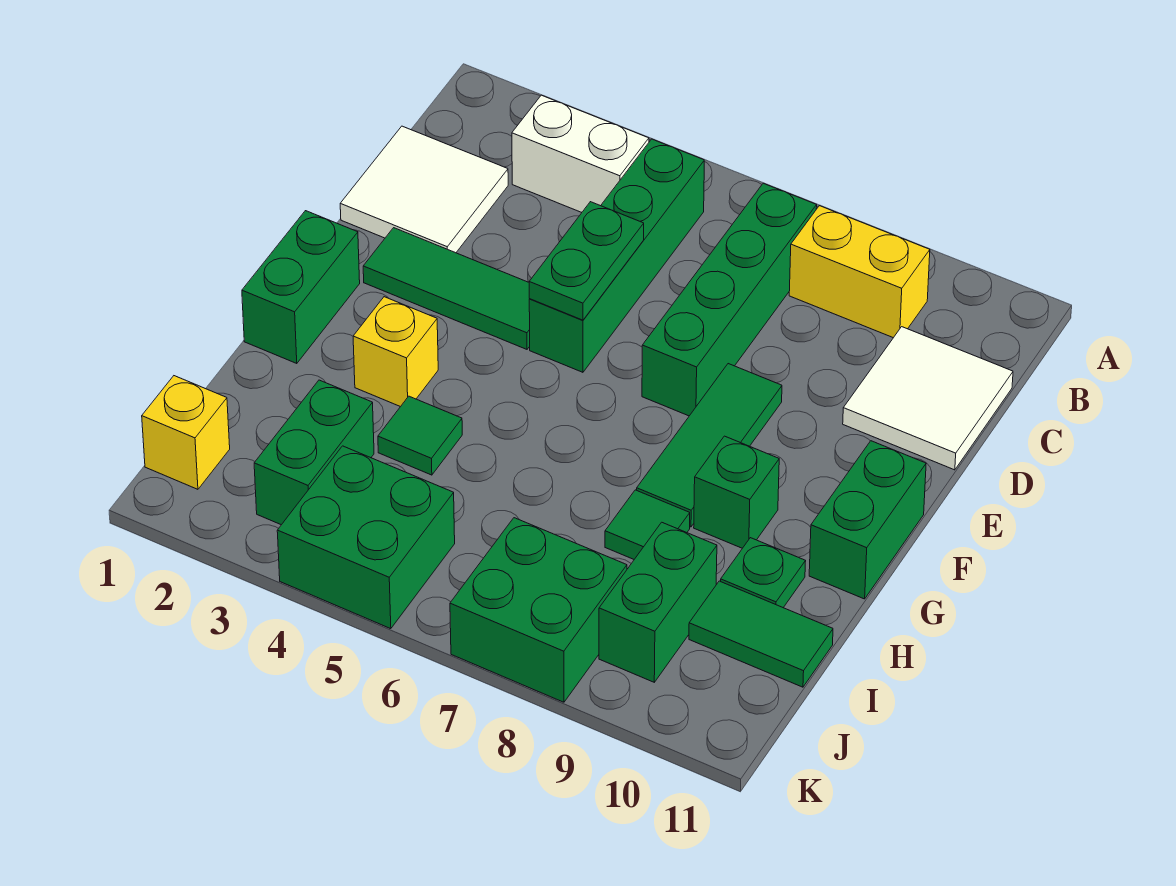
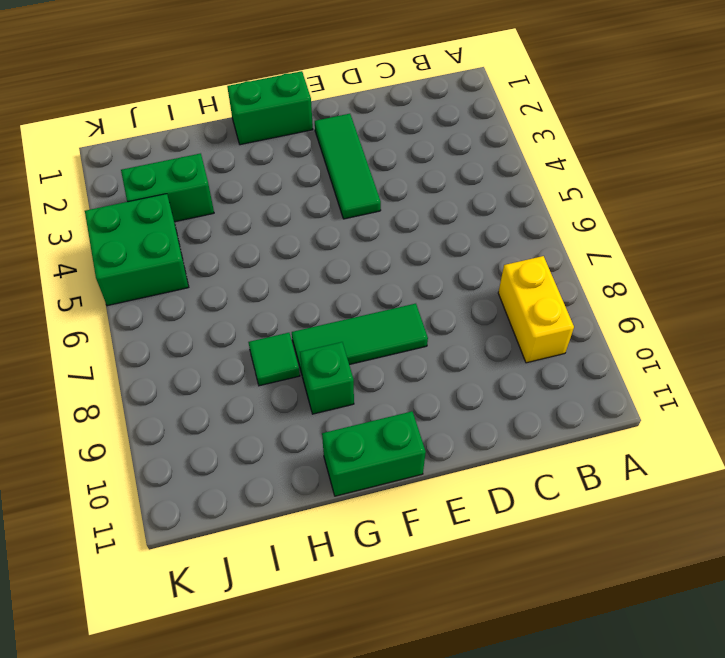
none -> white brick B3:B4 level 1
none -> green brick B5:E5 level 1
none -> green brick B7:E7 level 1

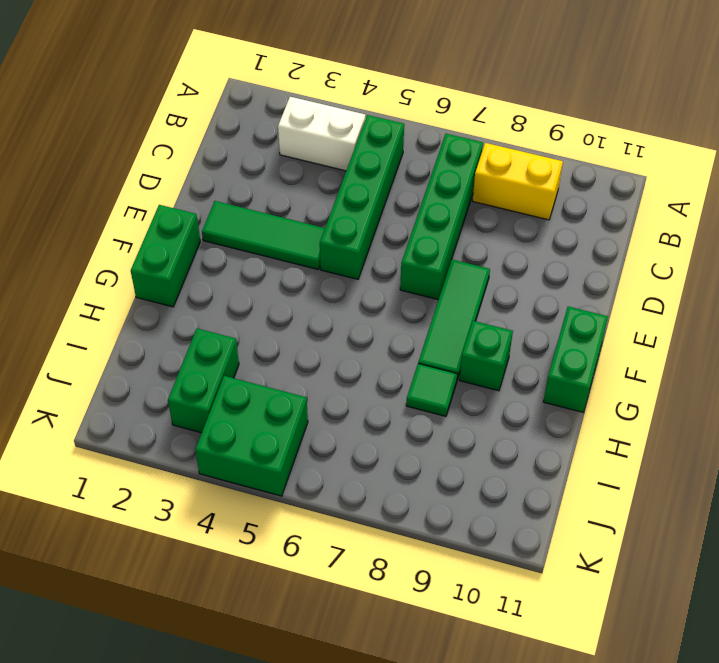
none -> white tile C1:D2 level 1
none -> white tile C10:D11 level 1
none -> yellow brick G3 level 1

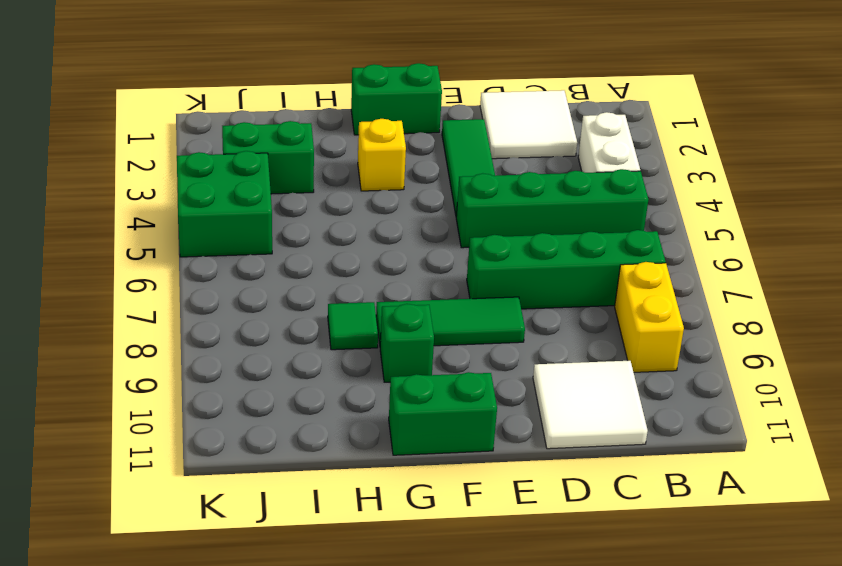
none -> green tile H4 level 1
none -> green plate H10 level 1
none -> green brick I9:J9 level 1

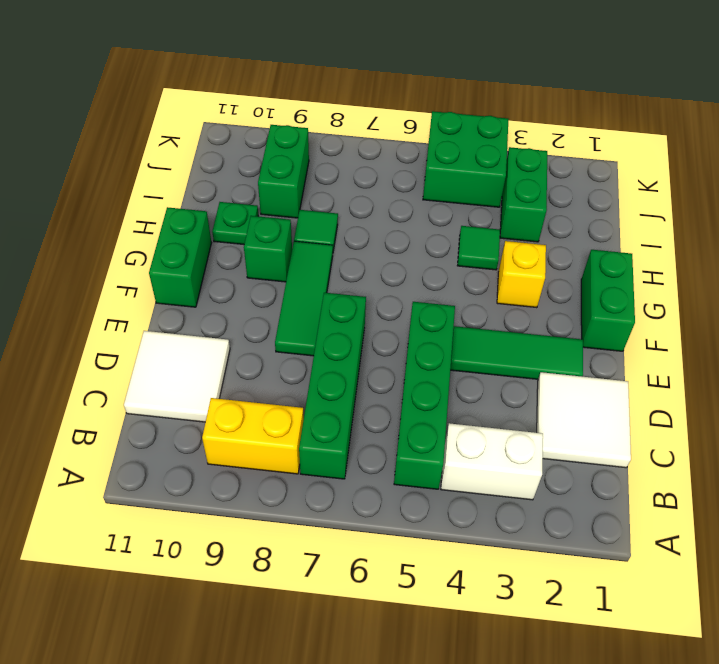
none -> green tile I10:I11 level 1
none -> yellow brick J1 level 1
none -> green brick J7:K8 level 1

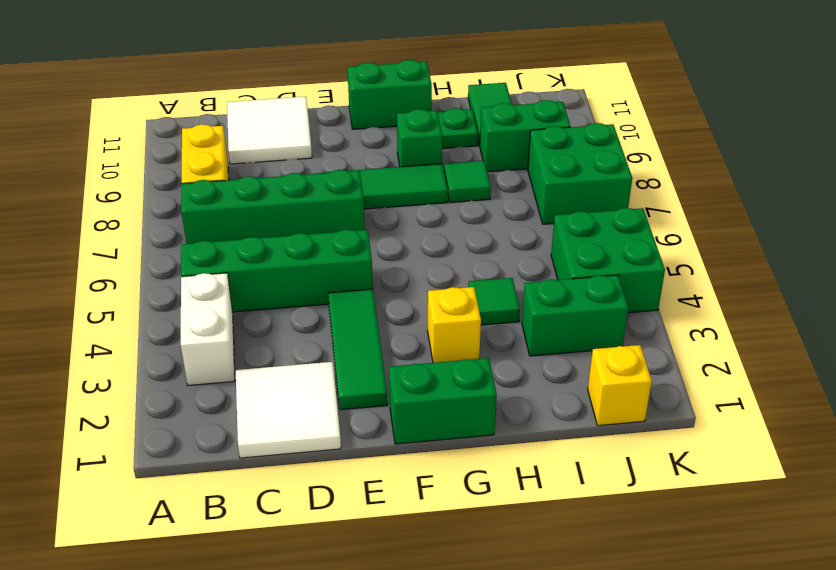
none -> green plate D5:E5 level 2

